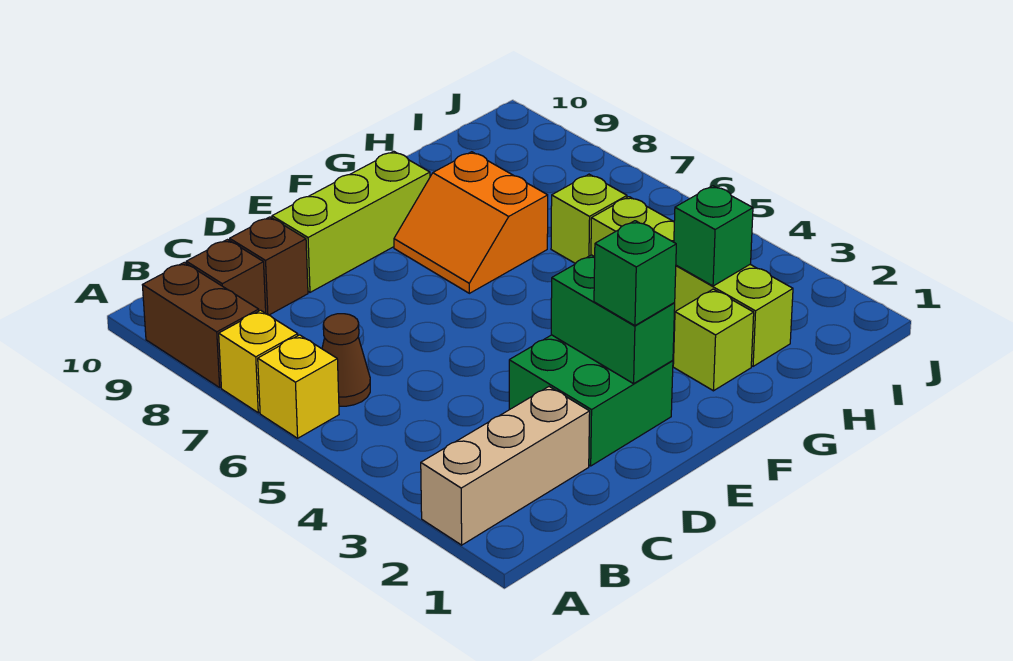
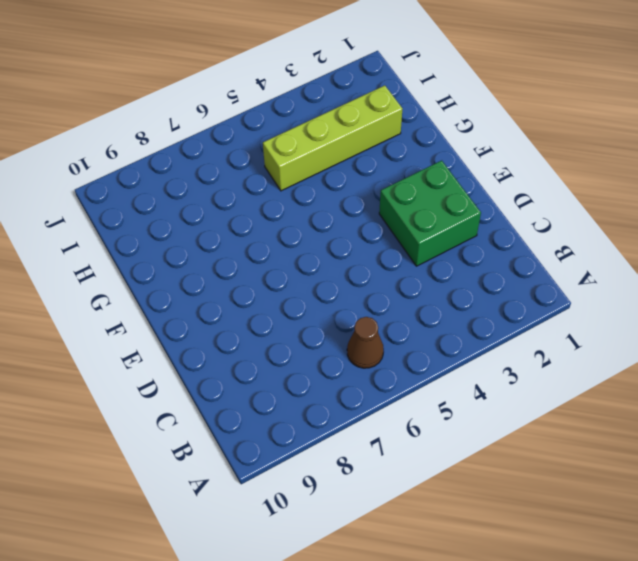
none -> tan brick A2:C2 level 1
none -> yellow brick A6 level 1
none -> yellow brick A7 level 1

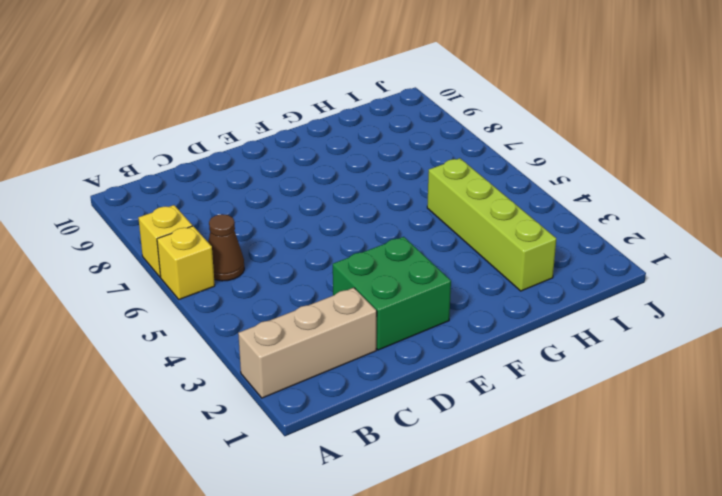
none -> brown brick A8:A9 level 1
none -> brown brick B9 level 1
none -> brown brick C9 level 1

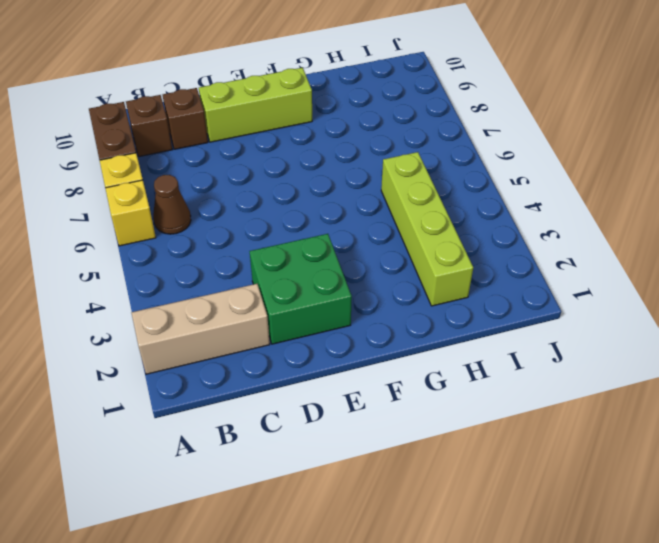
none -> orange slope F7:G8 level 1 top G
none -> lime brick G2 level 1
none -> lime brick H6 level 1

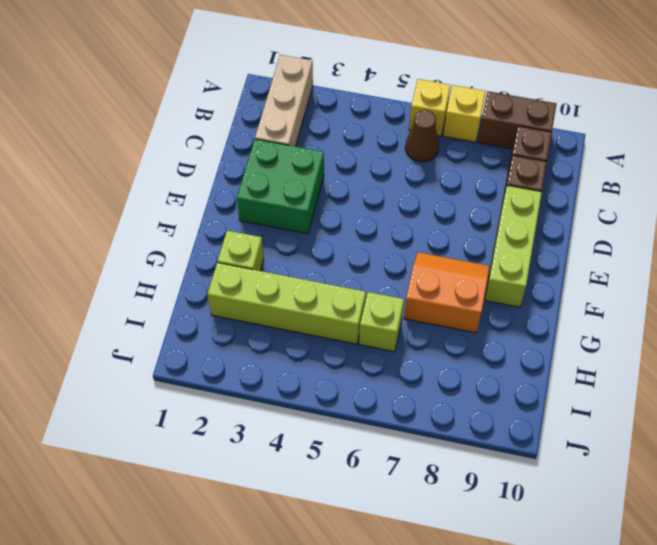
none -> green brick E2:E3 level 2
none -> green brick H3 level 2
none -> green brick E2 level 3

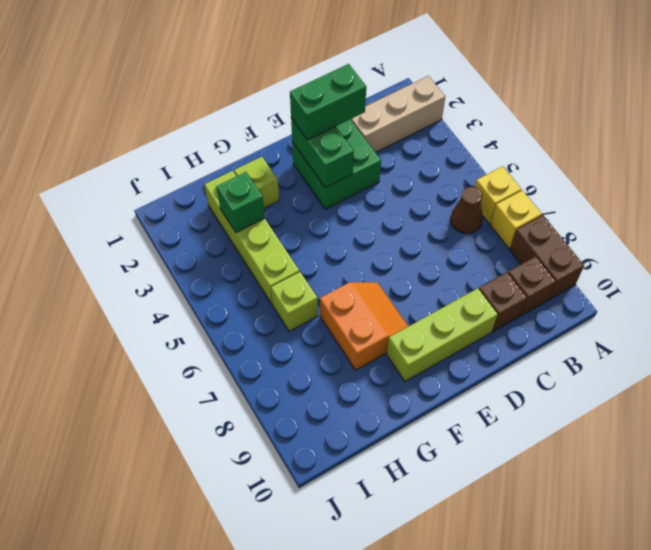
green brick D2:E2 level 3 -> green brick E2 level 3

